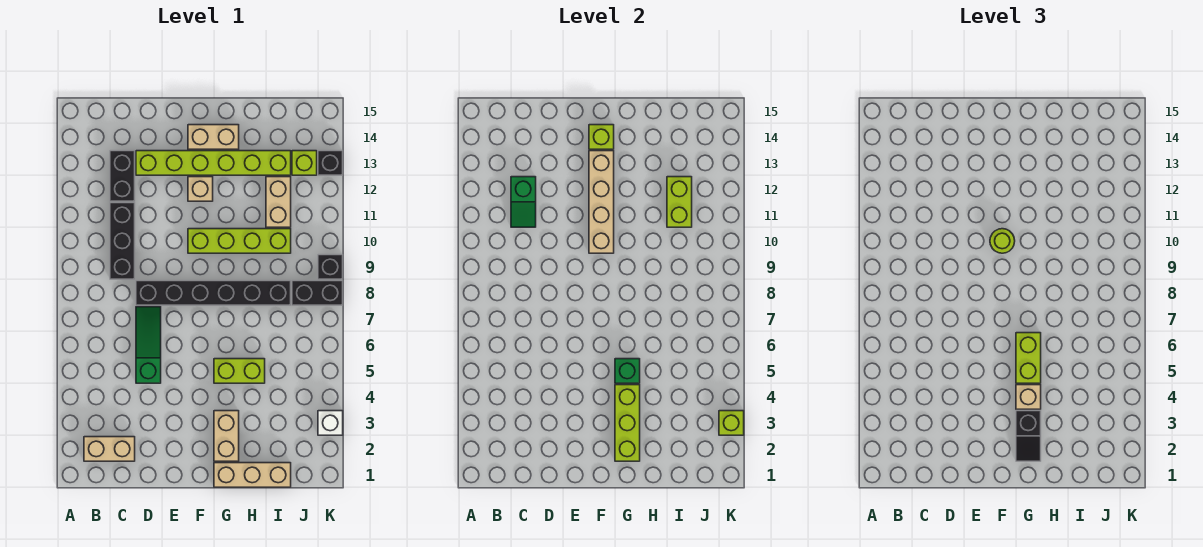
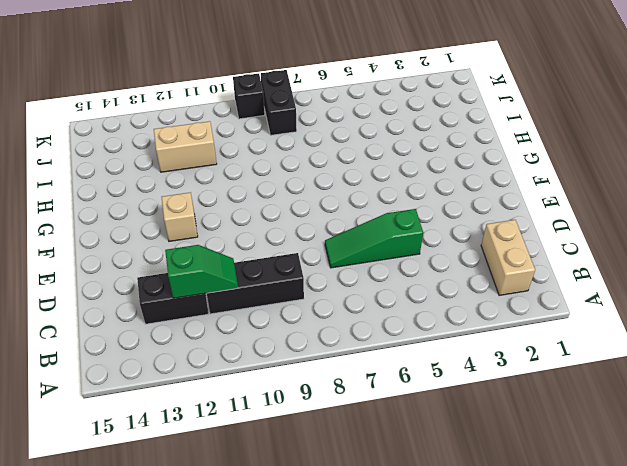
none -> black brick D8:I8 level 1
none -> lime brick D13:I13 level 1
none -> lime brick F10:I10 level 1

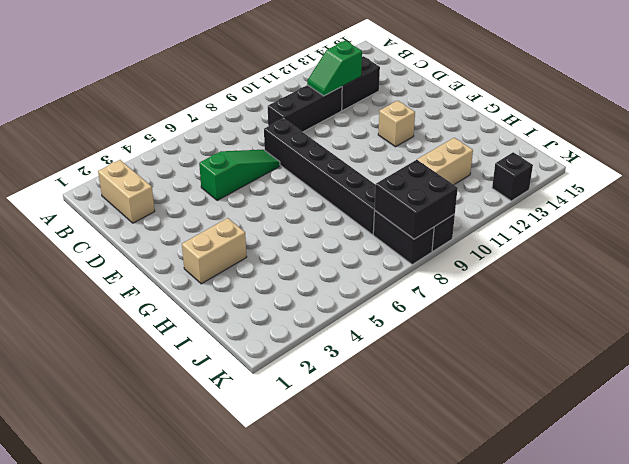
black brick J8:K9 level 2 -> none
none -> lime brick D13:I13 level 1
none -> lime brick F10:I10 level 1
none -> tan brick F14:G14 level 1

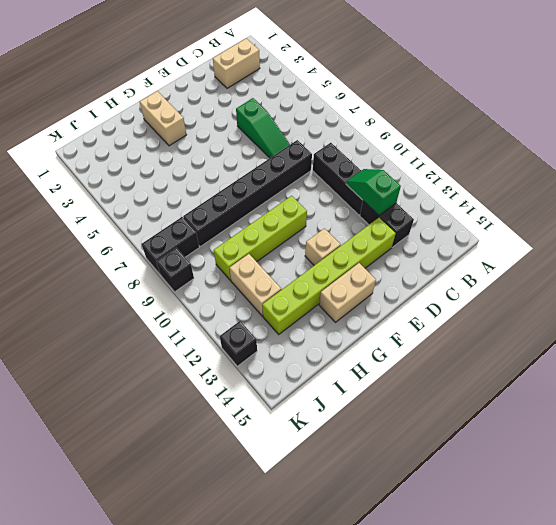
none -> tan brick G1:I1 level 1
none -> lime brick G5:H5 level 1
none -> lime brick J13 level 1

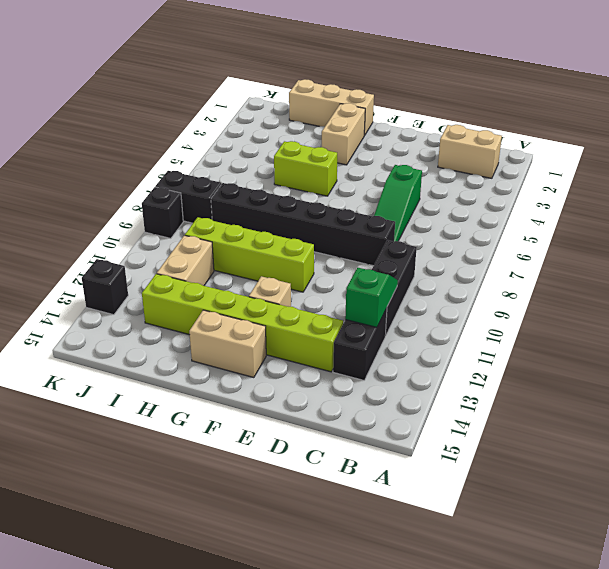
none -> lime brick J13 level 1
none -> white brick K3 level 1
none -> tan brick F10:F13 level 2

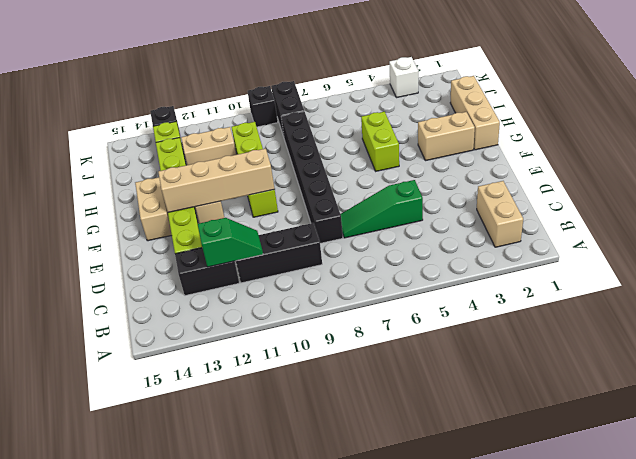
none -> lime brick F14 level 2
none -> lime brick G2:G4 level 2
none -> green brick G5 level 2

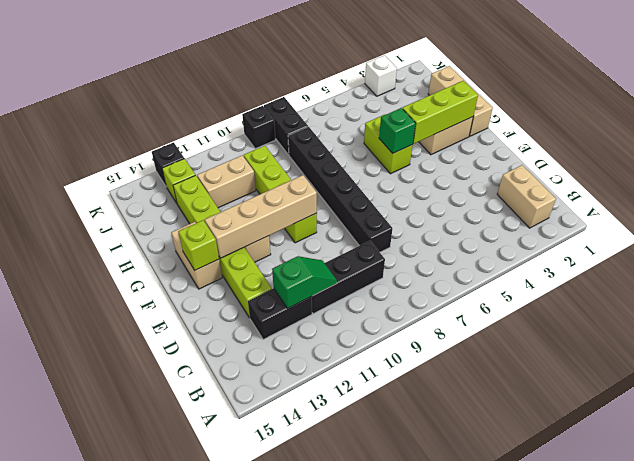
none -> green slope D5:D7 level 1 top 5
none -> lime brick I11:I12 level 2
none -> lime brick K3 level 2

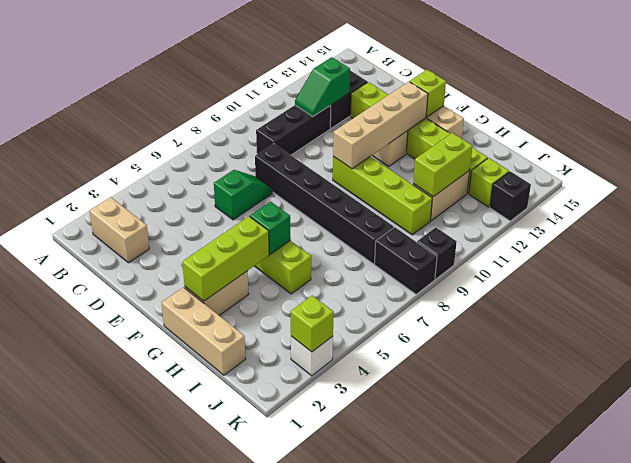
green slope D6:D7 level 1 top 6 -> green slope D5:D7 level 1 top 5
none -> lime round brick F10 level 3
none -> black slope G2:G3 level 3 top 3
none -> tan brick G4 level 3

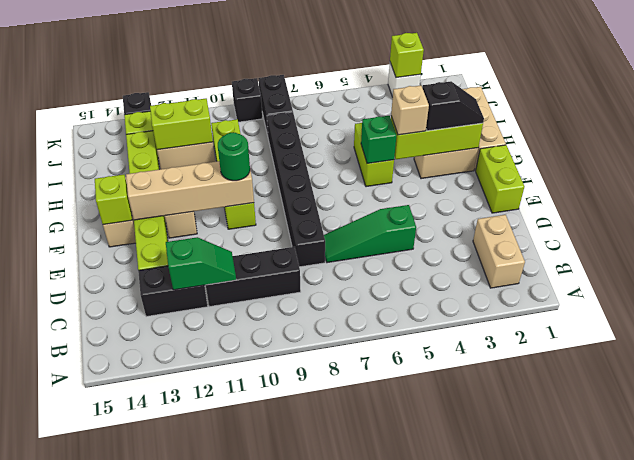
lime brick E1:F1 level 1 -> lime brick G5:G6 level 3
green round brick F10 level 3 -> lime round brick F10 level 3

